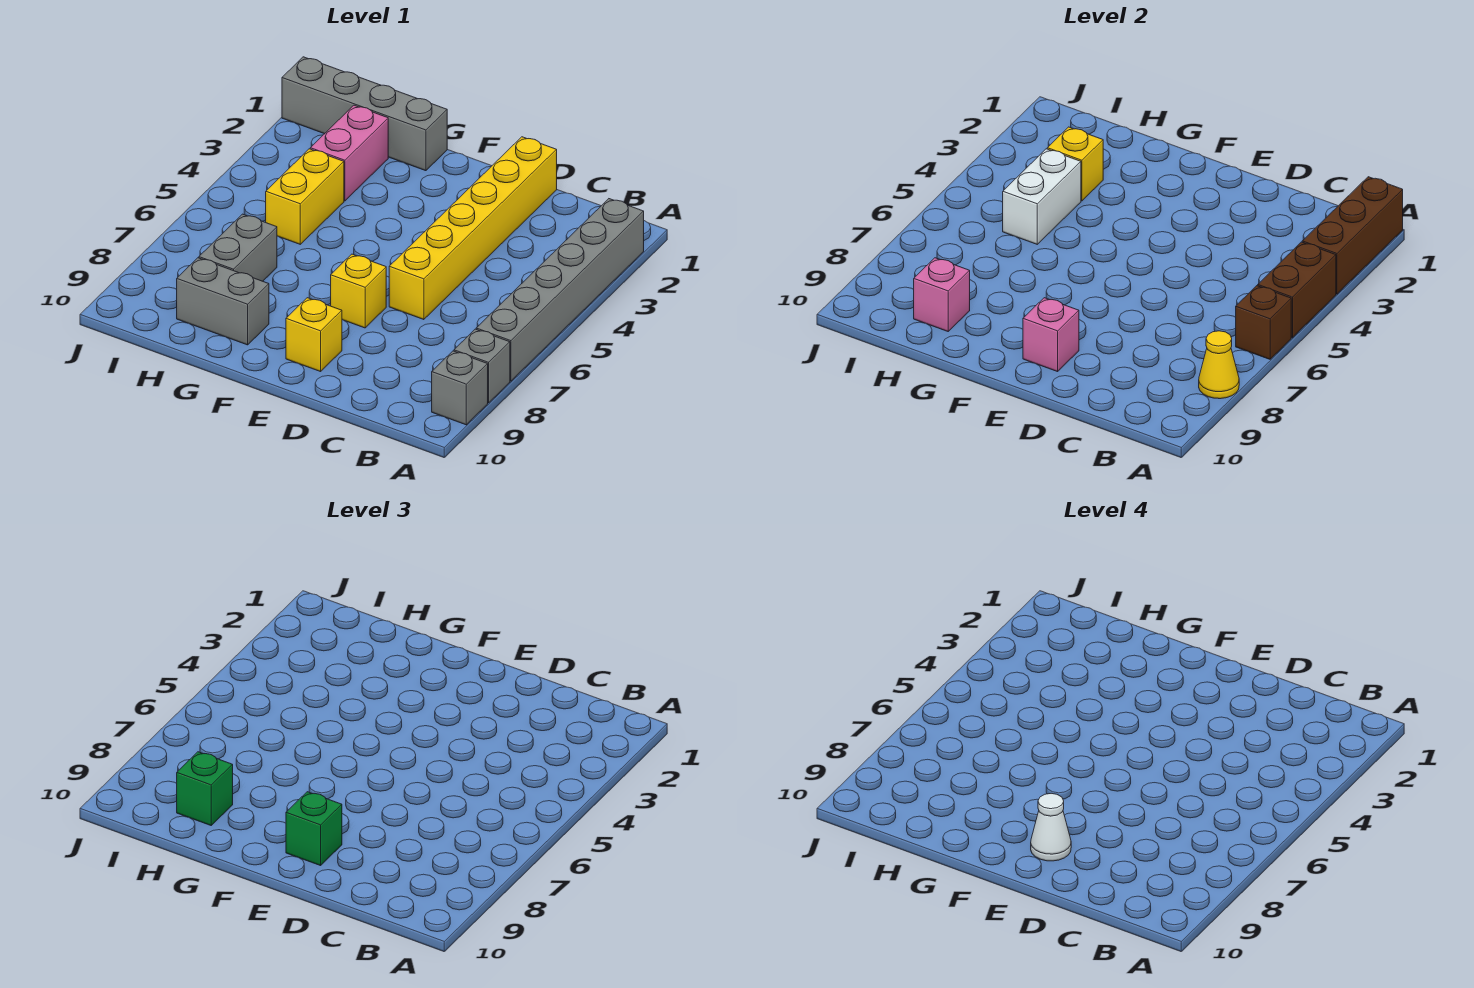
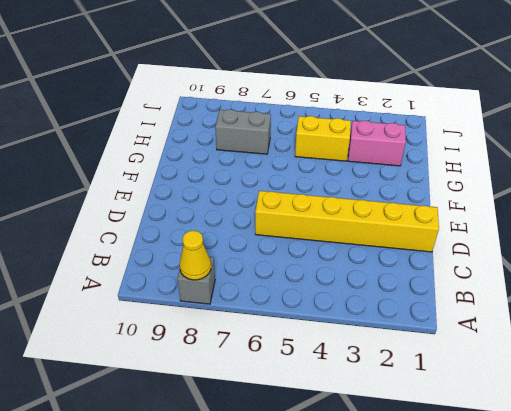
none -> grey brick A2:A7 level 1
none -> grey brick A9 level 1
none -> yellow brick E7 level 1

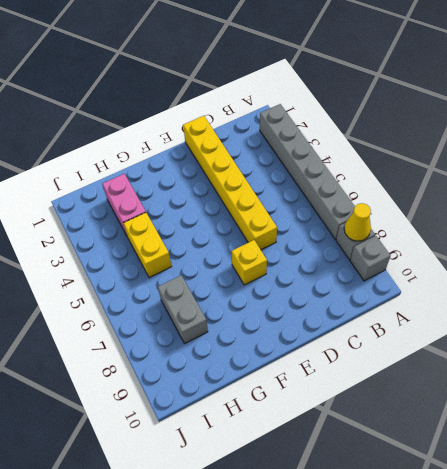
none -> yellow brick E9 level 1
none -> grey brick G1:J1 level 1
none -> grey brick G9:H9 level 1

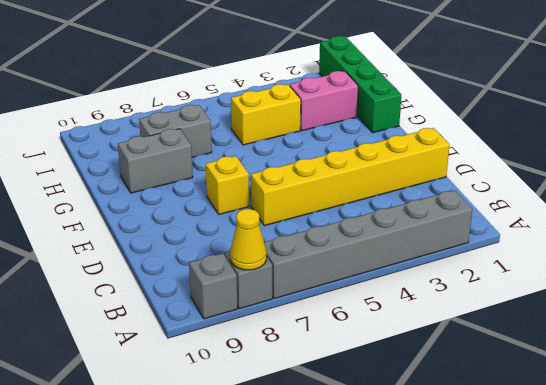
green brick G1:J1 level 1 -> grey brick G1:J1 level 1
grey brick G8:G9 level 1 -> grey brick G9:H9 level 1
none -> yellow brick E9 level 1
none -> brown brick A1:A3 level 2
none -> brown brick A4:A5 level 2

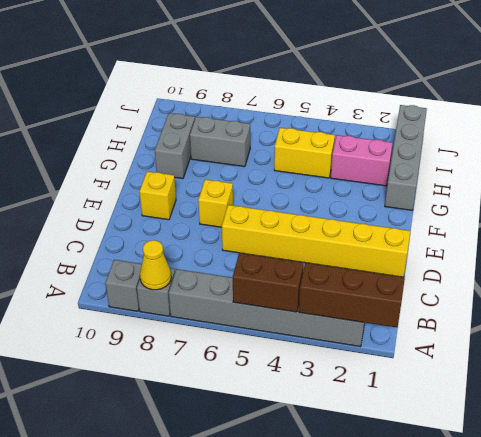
none -> brown brick A6 level 2
none -> pink brick E9 level 2
none -> yellow brick H3 level 2

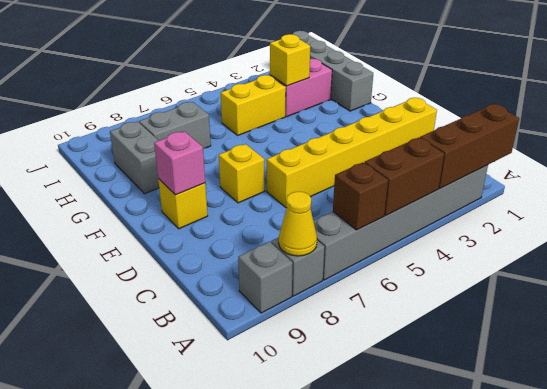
none -> white brick H4:H5 level 2
none -> pink brick H9 level 2
none -> green brick E9 level 3

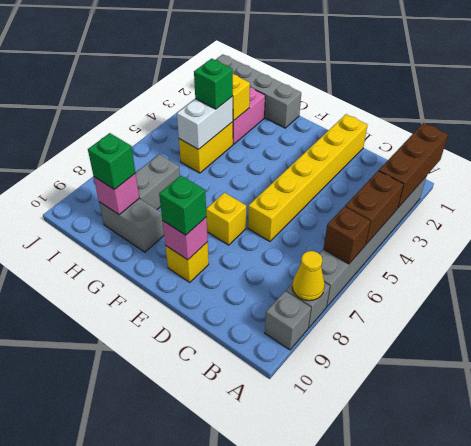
green brick H4 level 3 -> none
none -> white cone E9 level 4

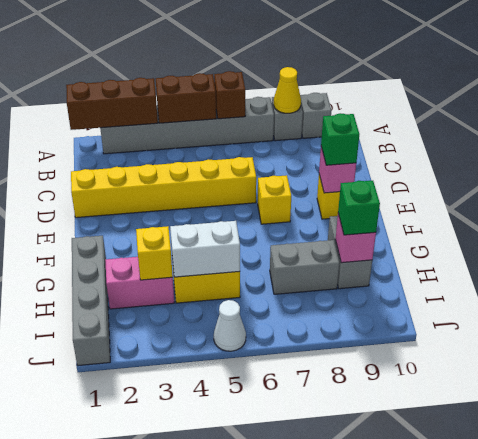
white cone J5 level 1 -> white cone E9 level 4

